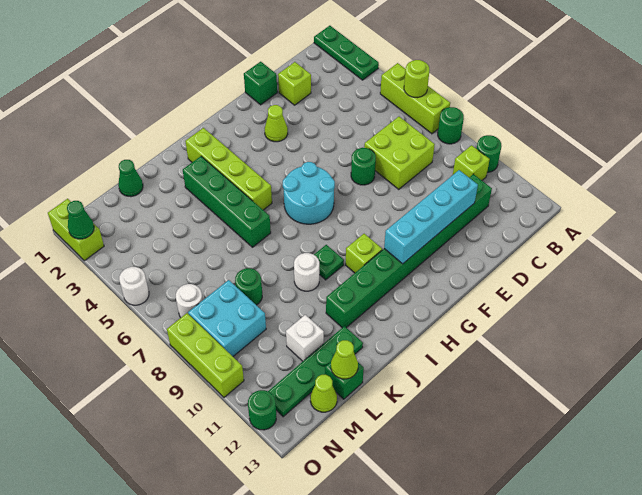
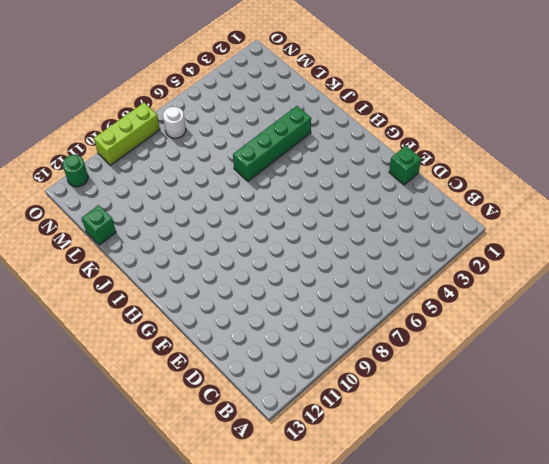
none -> green plate A1:A3 level 1
none -> lime brick A5:A7 level 1
none -> green round brick A8 level 1
none -> green round brick A10 level 1

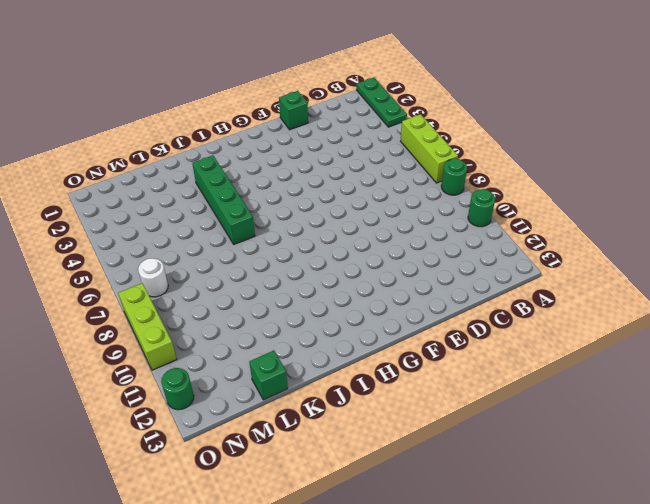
none -> lime brick B10 level 1
none -> lime brick C7:D8 level 1
none -> green brick C11:J11 level 1
none -> lime brick D2 level 1

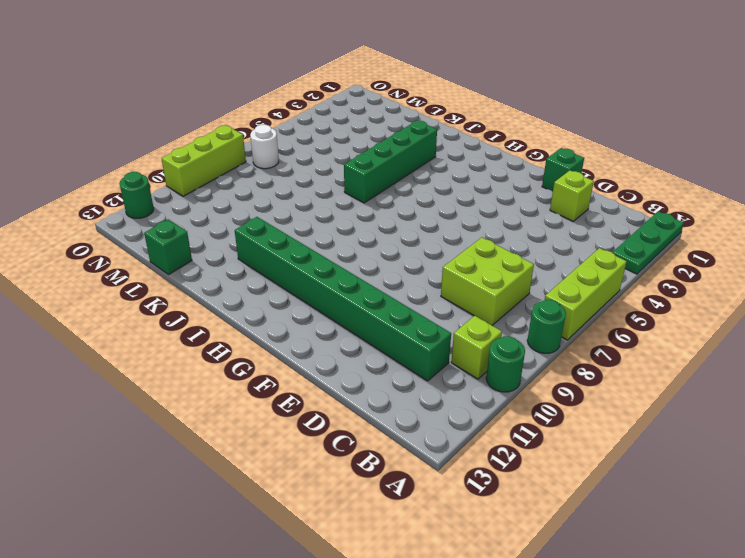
none -> green round brick E7 level 1
none -> lime cone F3 level 1
none -> cyan round brick G6:H7 level 1
none -> lime brick H10 level 1

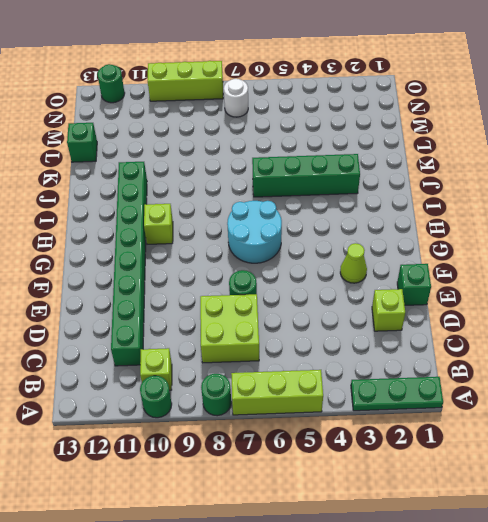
none -> lime brick I2:I5 level 1
none -> green plate I9 level 1
none -> white round brick J9 level 1
none -> green plate K12:N12 level 1

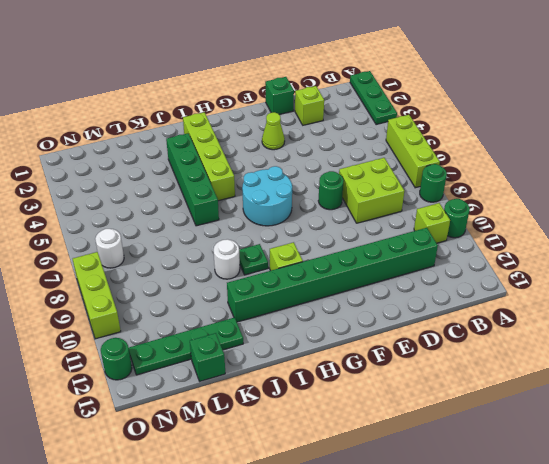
none -> green cone L1 level 1
none -> green round brick L8 level 1
none -> white brick L11 level 1
none -> cyan brick M8:N9 level 1

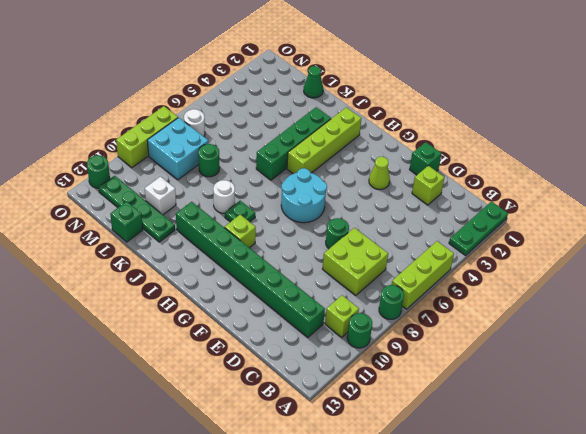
none -> lime cone M13 level 1
none -> lime brick O1:O2 level 1
none -> white round brick O5 level 1
none -> lime round brick A6 level 2

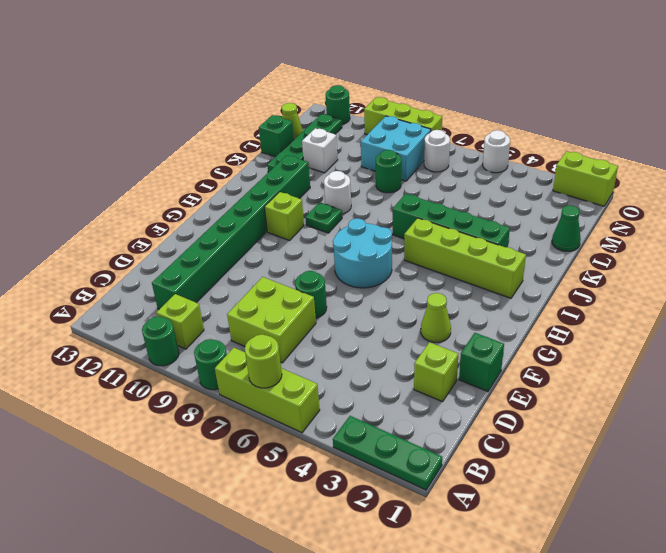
none -> cyan brick D11:G11 level 2
none -> lime cone L13 level 2
none -> green cone O2 level 2

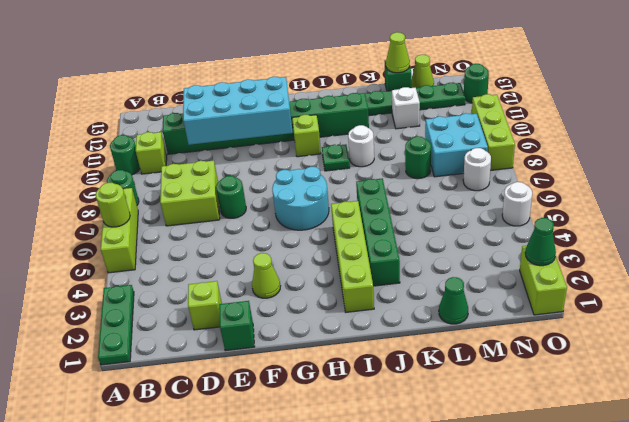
cyan brick D10:G11 level 2 -> cyan brick D11:G11 level 2

